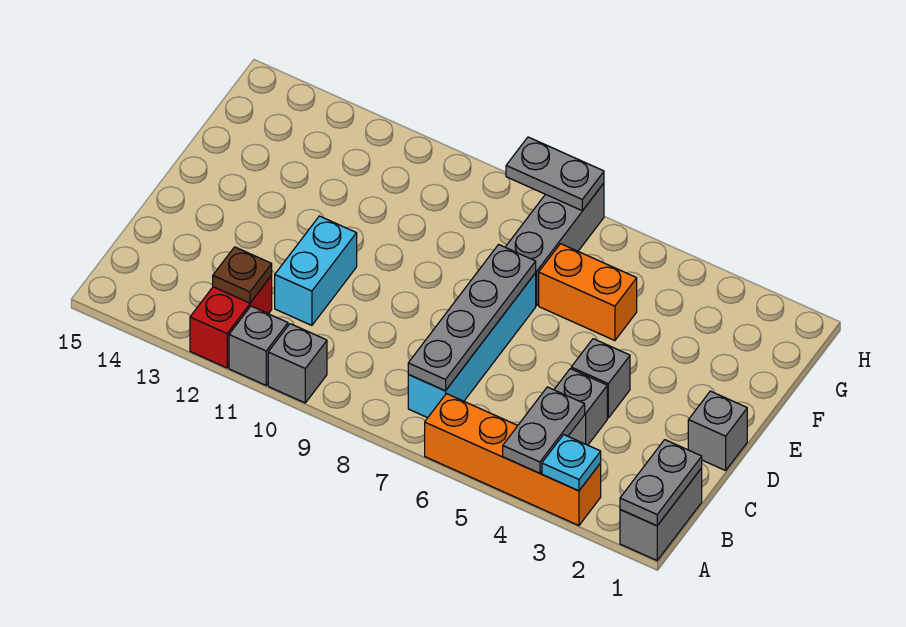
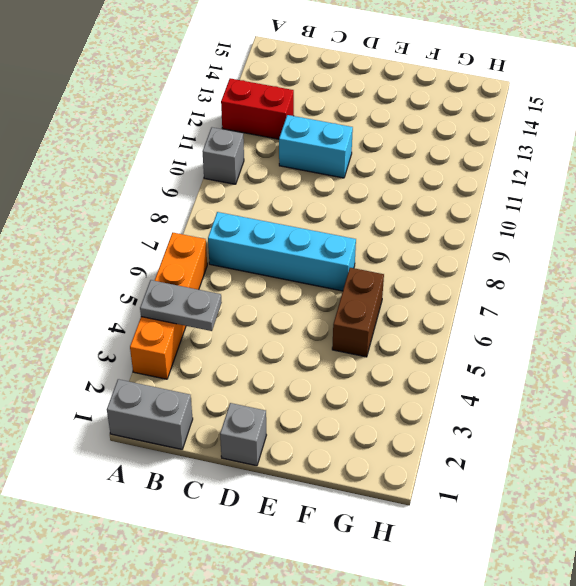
brown brick F5:F6 level 1 -> orange brick F5:F6 level 1
none -> grey brick A11 level 1
none -> grey brick C4 level 1
none -> grey brick D4 level 1

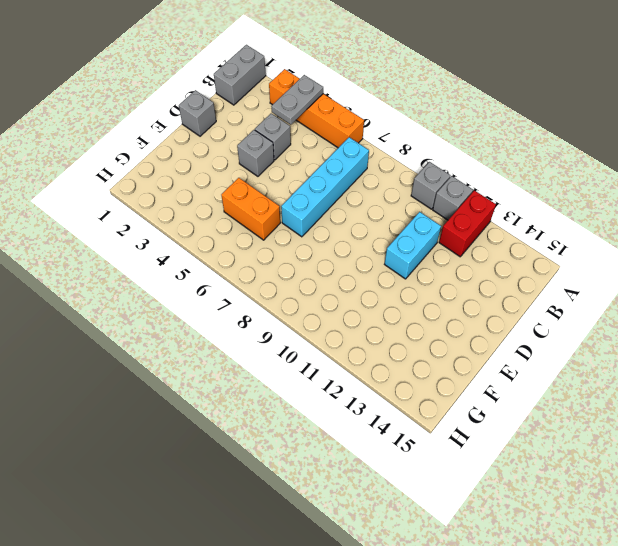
none -> grey brick F7:H7 level 1
none -> grey plate A1:B1 level 2
none -> cyan plate A3 level 2

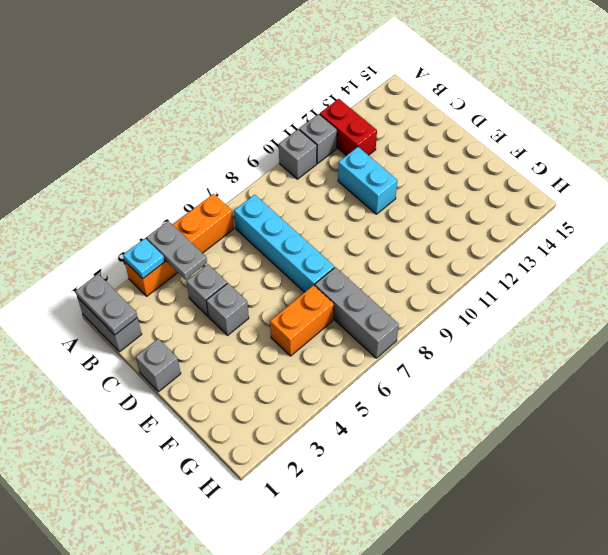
none -> grey plate B7:E7 level 2
none -> brown plate B12 level 2
none -> grey plate H7:H8 level 2

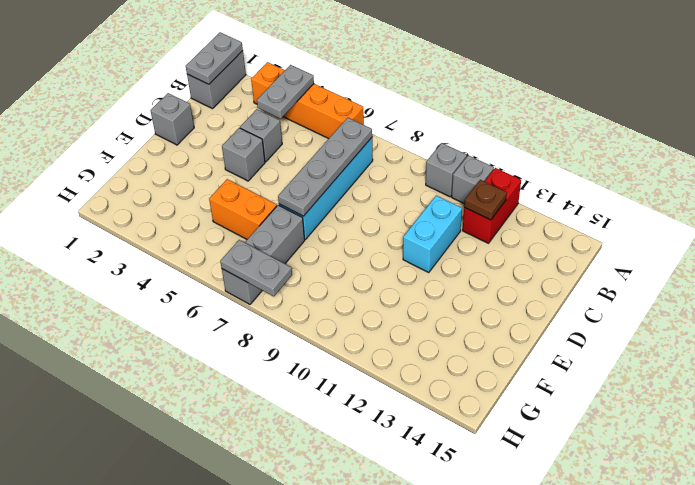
none -> cyan plate A3 level 2

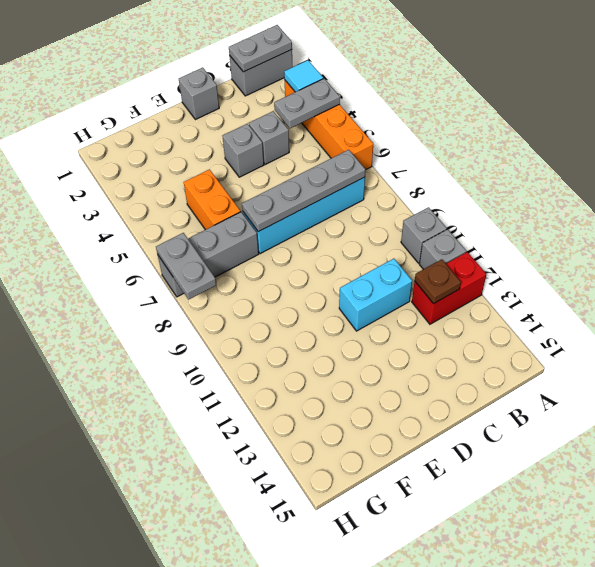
cyan tile A3 level 2 -> cyan plate A3 level 2

